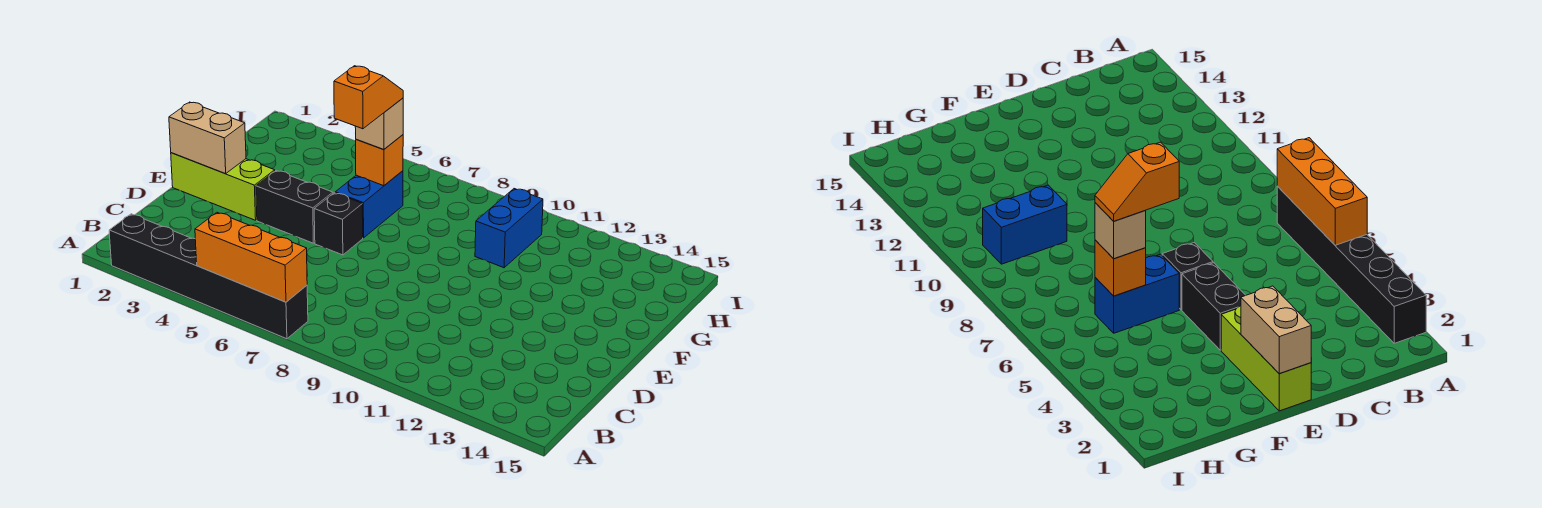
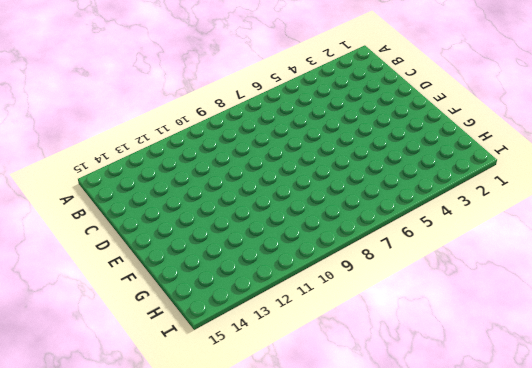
none -> black brick A2:A7 level 1
none -> lime brick E1:E3 level 1

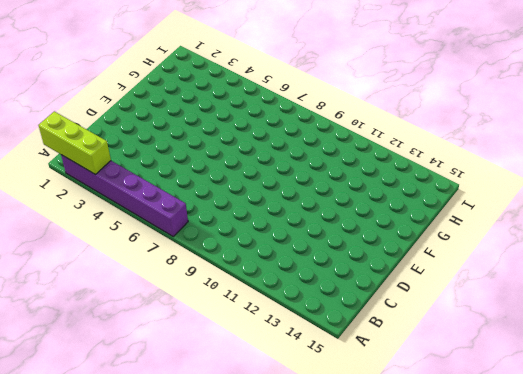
lime brick A1:A3 level 2 -> lime brick E1:E3 level 1
purple brick A2:A7 level 1 -> black brick A2:A7 level 1
none -> black brick E4:E5 level 1
none -> black brick E6 level 1

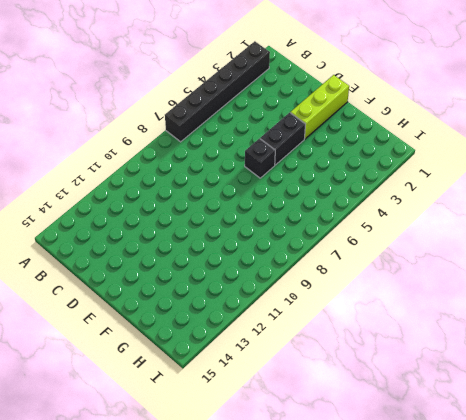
none -> blue brick F6:G6 level 1
none -> blue brick G10:H10 level 1

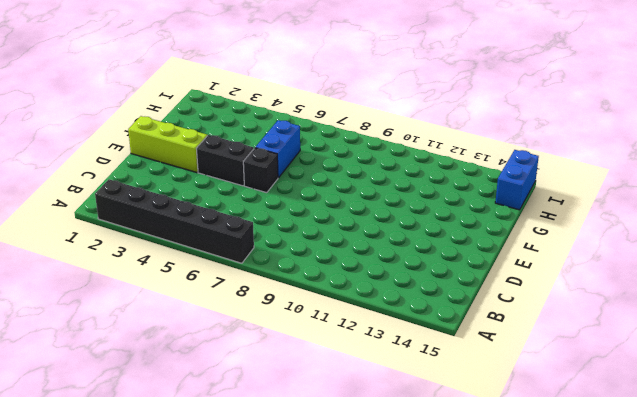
blue brick H15:I15 level 1 -> blue brick G10:H10 level 1
none -> orange brick A5:A7 level 2
none -> tan brick E1:E2 level 2

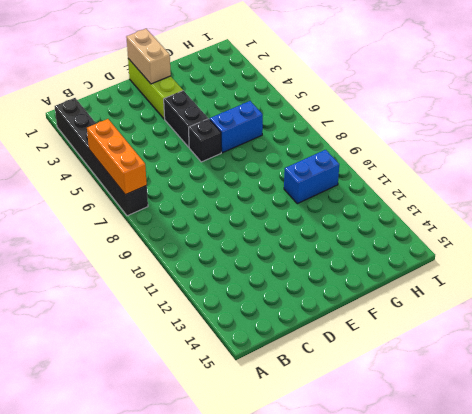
none -> orange brick G6 level 2
none -> tan brick G6 level 3

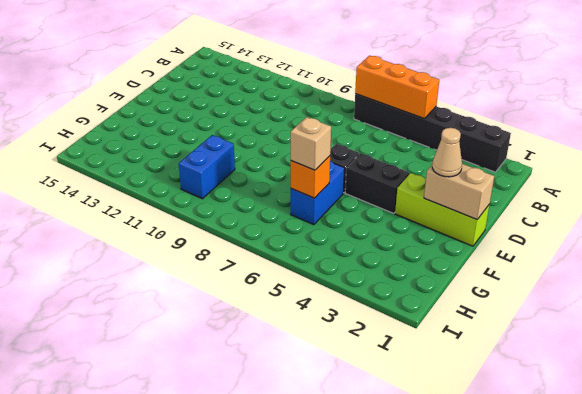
tan cone E2 level 3 -> none
none -> orange slope F6:G6 level 4 top F

